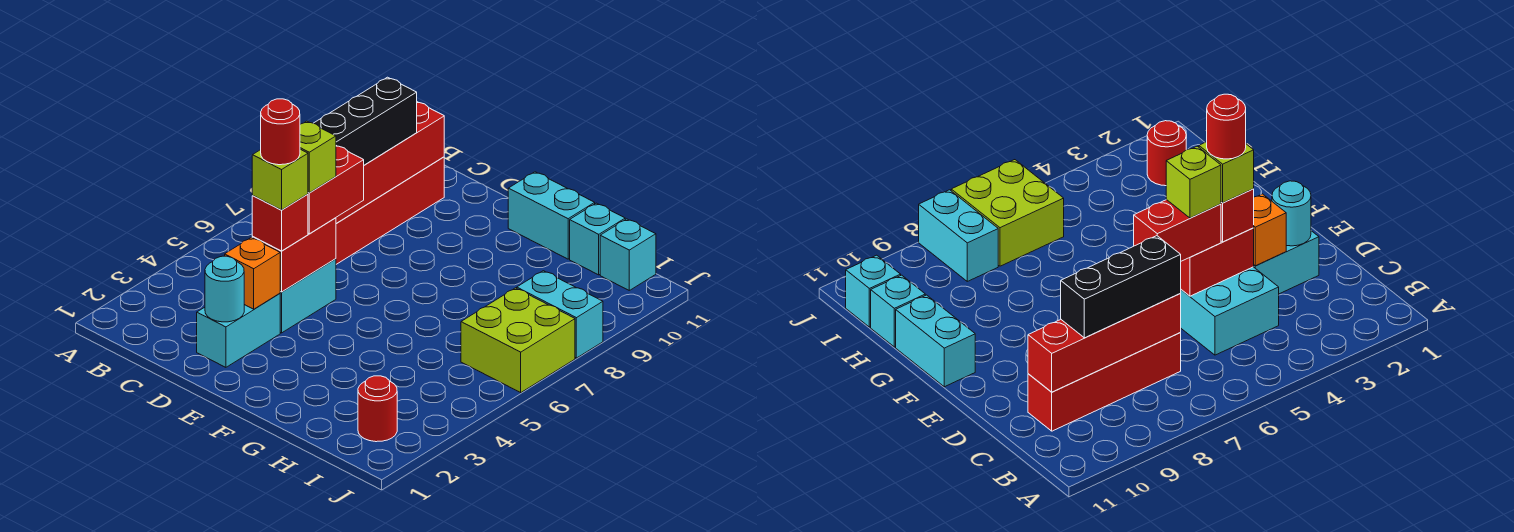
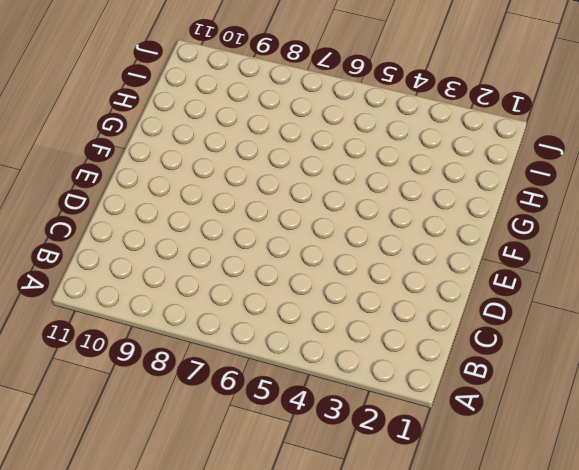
none -> cyan brick C4:D5 level 1
none -> red brick C7:C10 level 1
none -> cyan brick D2:D3 level 1

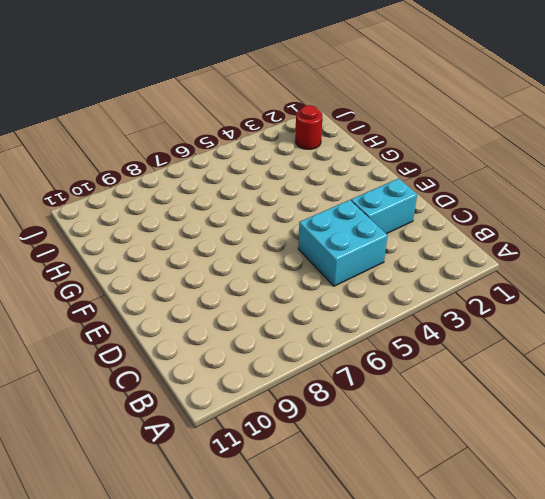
none -> red brick C7:C10 level 1
none -> cyan brick F11:G11 level 1
none -> cyan brick H11 level 1

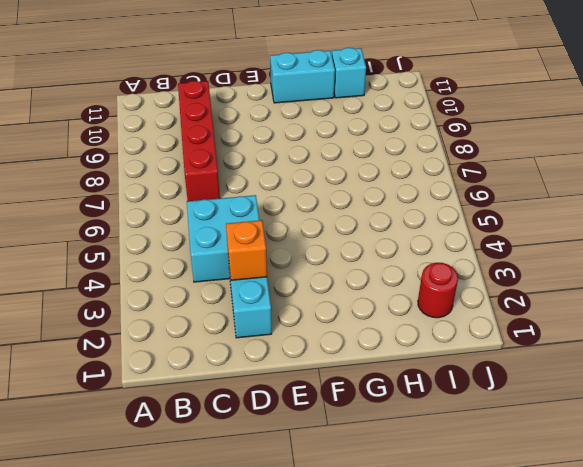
none -> lime brick I6:J7 level 1
none -> cyan brick I8:J8 level 1
none -> cyan brick I11 level 1

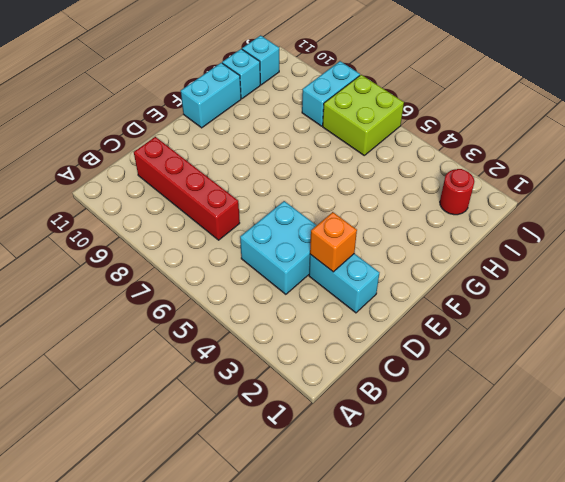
none -> red brick C7:C10 level 2
none -> cyan round brick D2 level 2
none -> red brick D4:D5 level 2

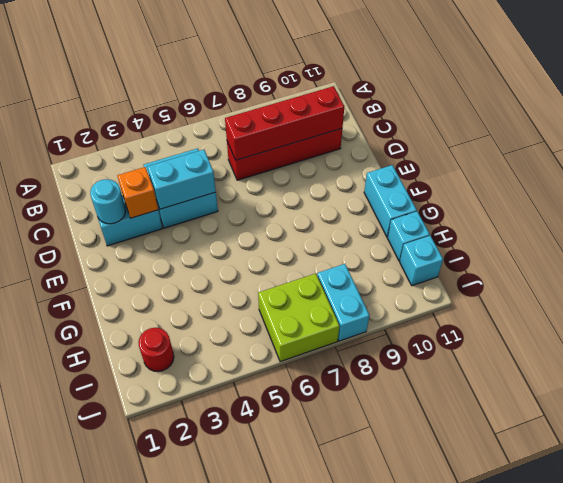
cyan brick D4:D5 level 2 -> red brick D4:D5 level 2
none -> black brick C7:C9 level 3
none -> red brick D4 level 3
none -> red brick D5:D6 level 3

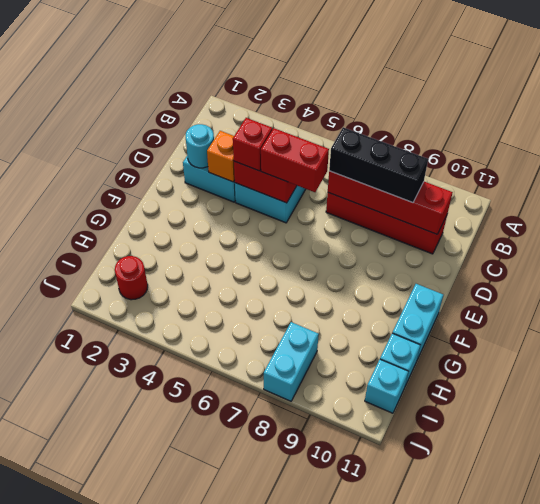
none -> lime brick I6:J7 level 1
none -> lime brick D4 level 4
none -> lime brick D5 level 4

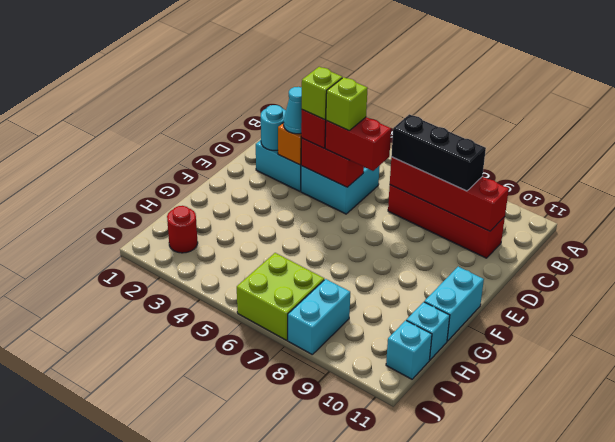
cyan cone D3 level 3 -> none
none -> red round brick D4 level 5

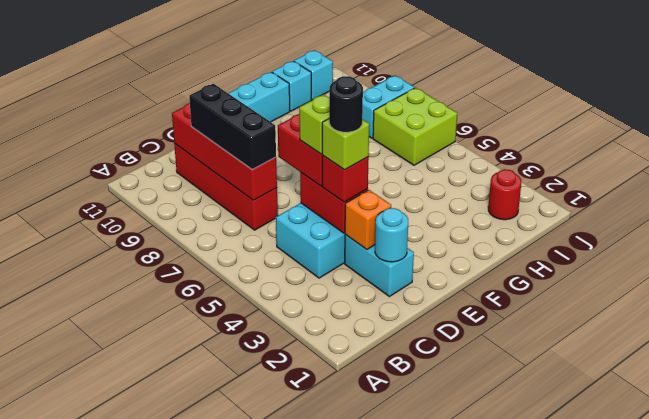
black round brick D4 level 5 -> red round brick D4 level 5

